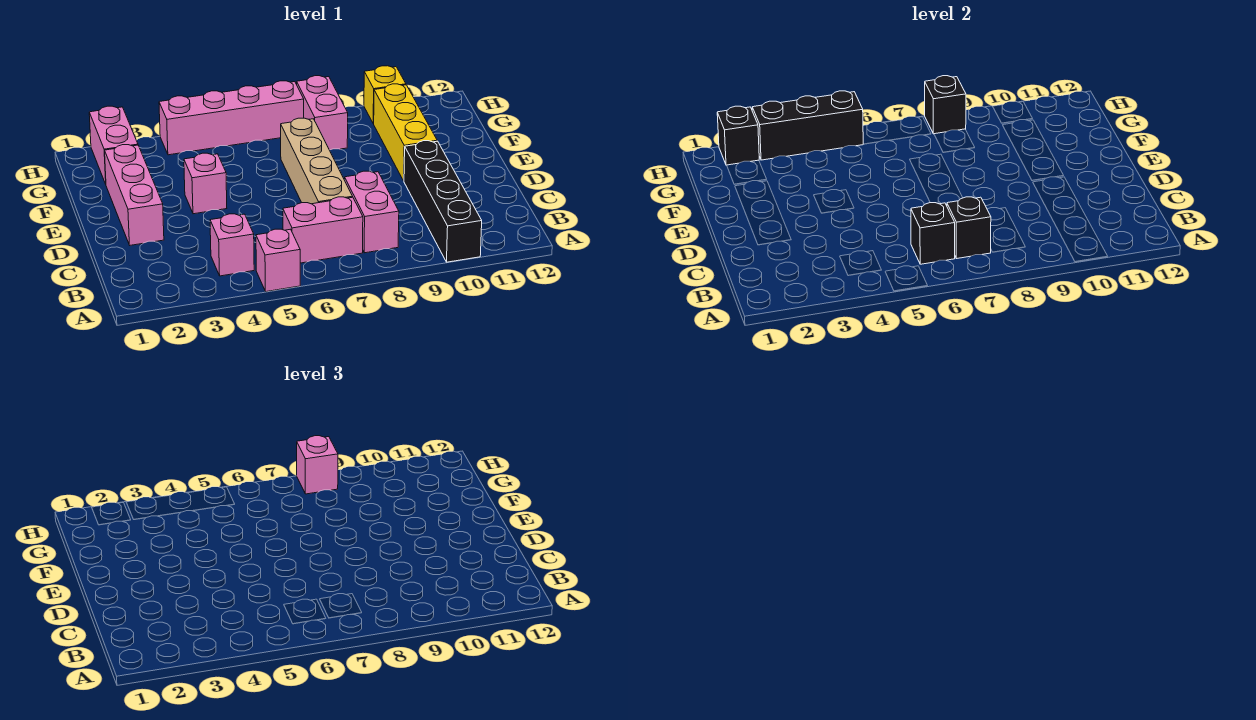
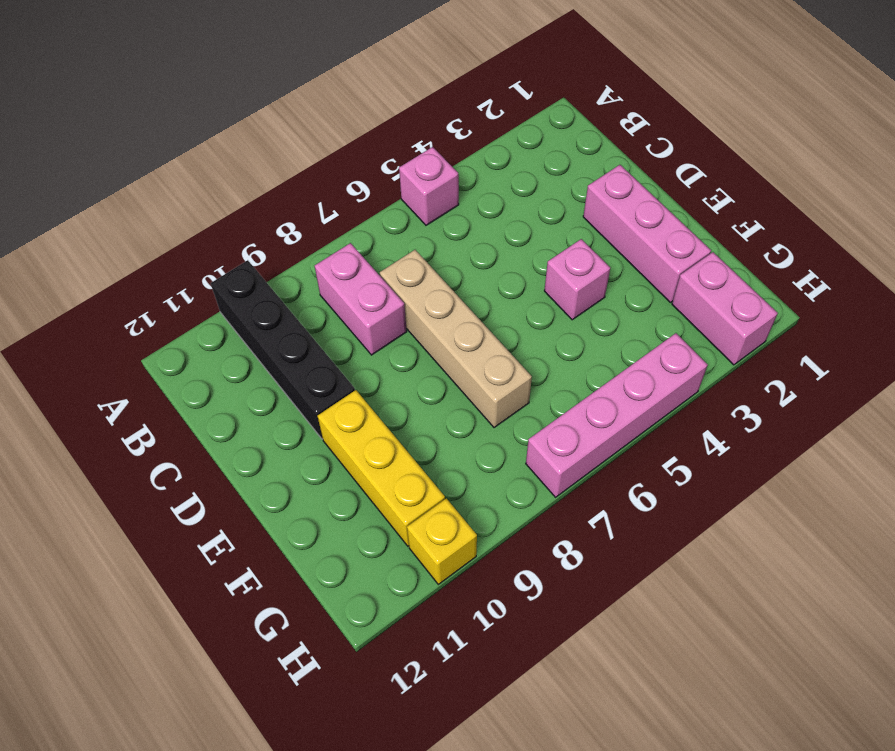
none -> pink brick B4 level 1
none -> pink brick B6:B7 level 1
none -> pink brick G8:H8 level 1

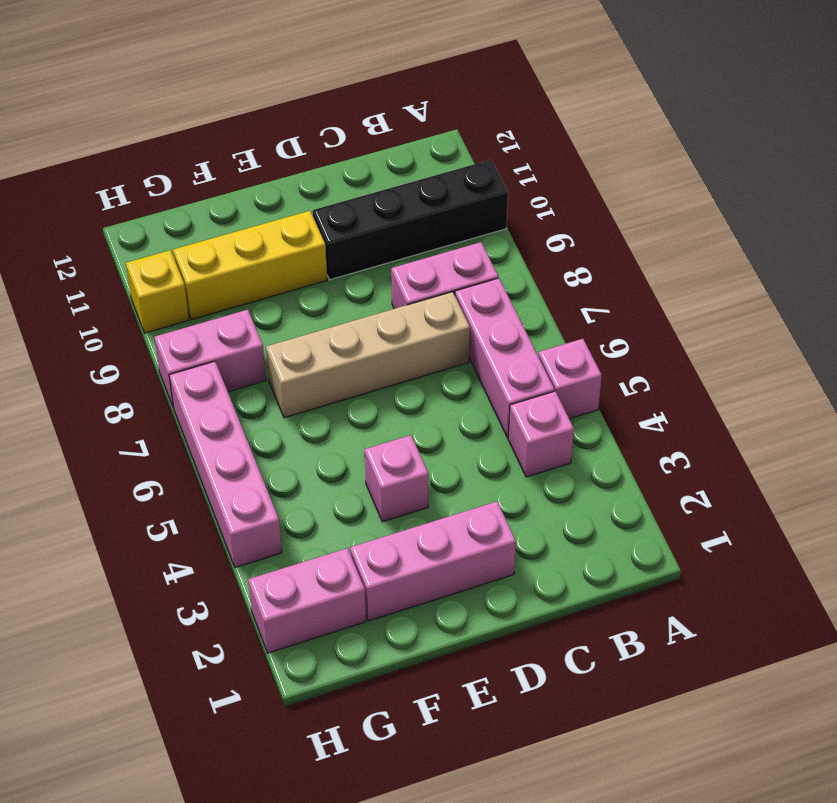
pink brick B5:B7 level 1 -> pink brick B6:B7 level 1
none -> black brick B6 level 2
none -> black brick B7 level 2
none -> black brick H2 level 2

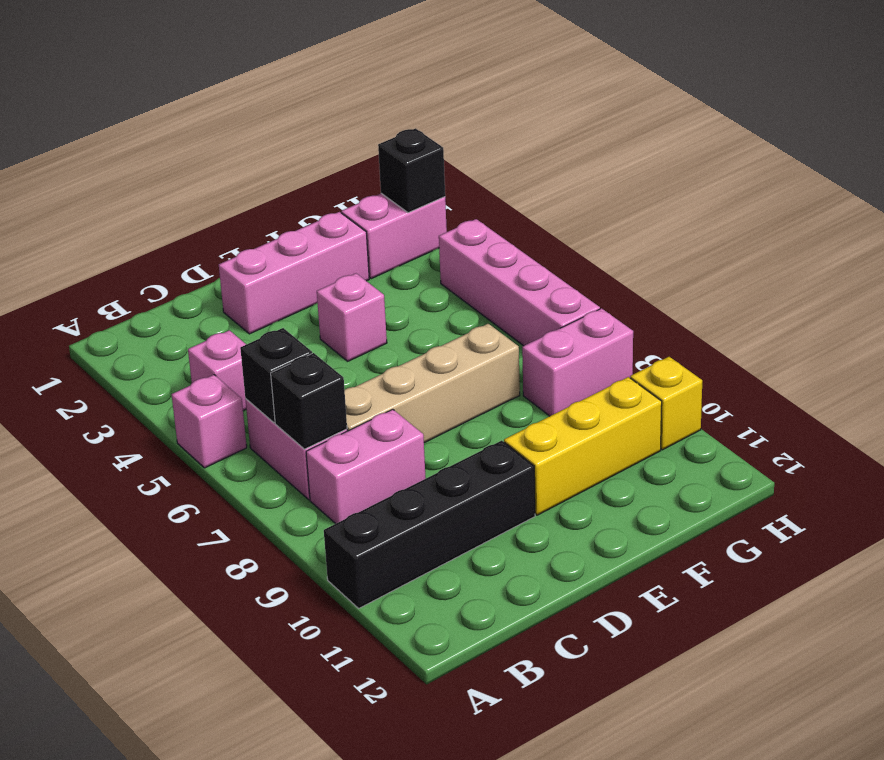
none -> black brick H3:H5 level 2
none -> black brick H8 level 2
none -> pink brick H8 level 3

